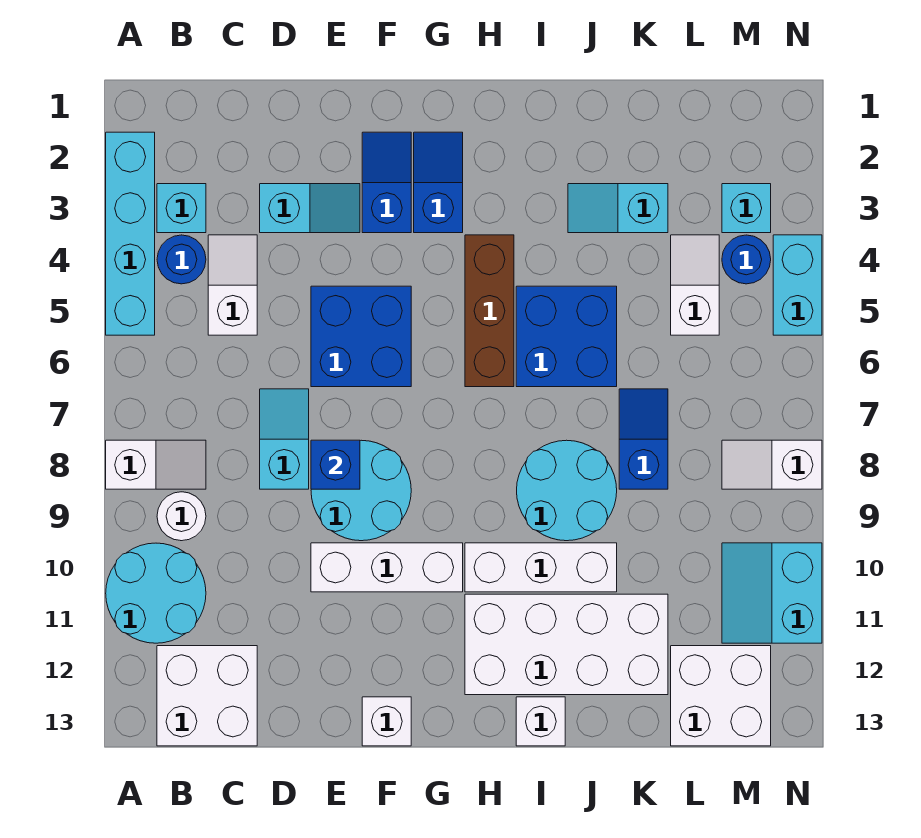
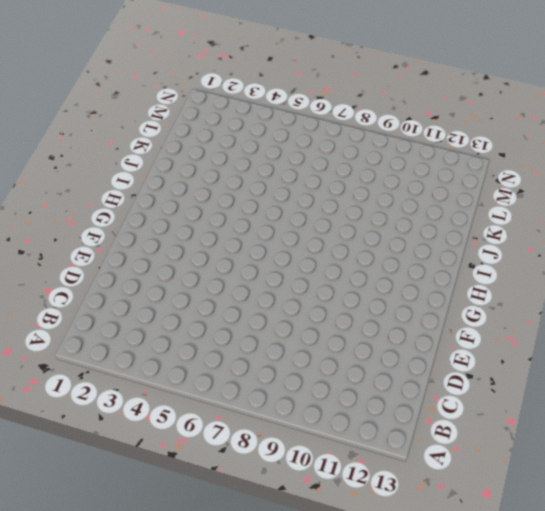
none -> cyan brick A2:A5 level 1
none -> white slope A8:B8 level 1 top A
none -> cyan round brick A10:B11 level 1
none -> cyan brick B3 level 1

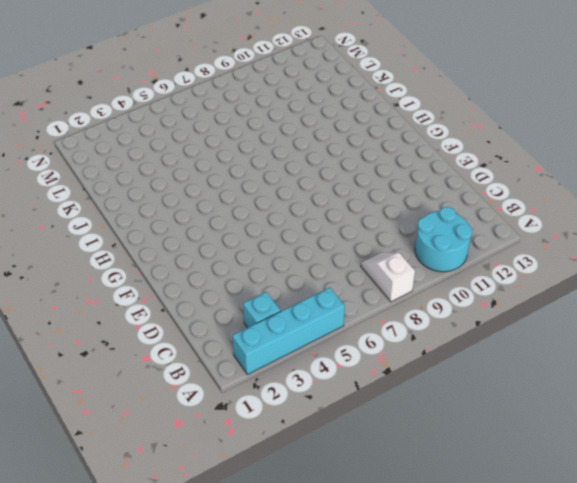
none -> blue round brick B4 level 1
none -> white round brick B9 level 1
none -> white brick B12:C13 level 1
none -> white slope C4:C5 level 1 top 5

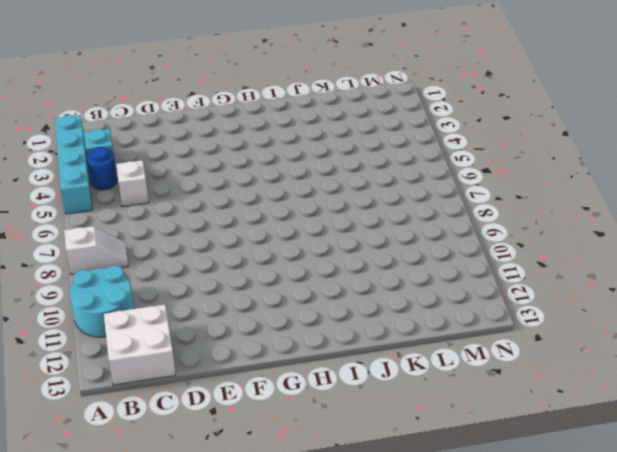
none -> white round brick B9 level 1
none -> cyan slope D3:E3 level 1 top D
none -> cyan slope D7:D8 level 1 top 8
none -> blue brick E5:F6 level 1

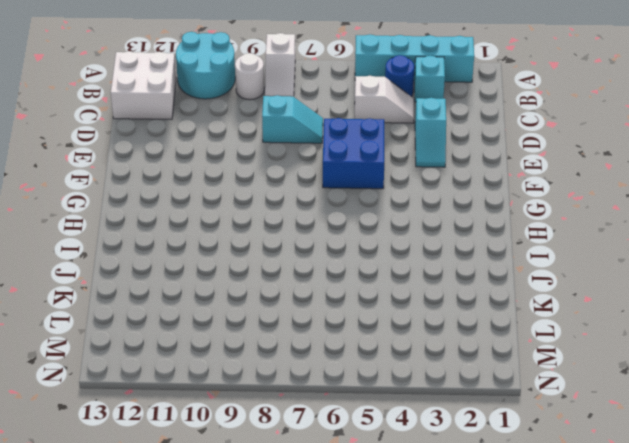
none -> cyan round brick E8:F9 level 1
none -> white brick E10:G10 level 1
none -> blue slope F2:F3 level 1 top 3
none -> white brick F13 level 1

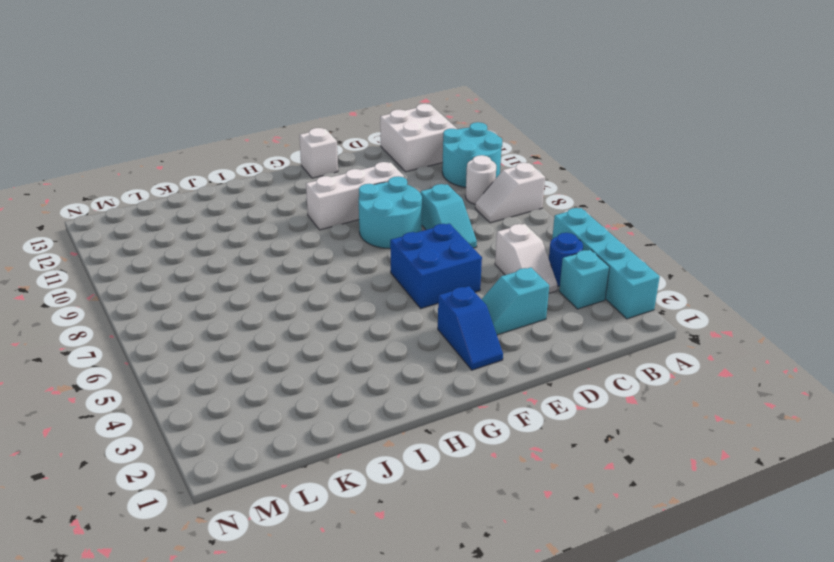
none -> blue slope G2:G3 level 1 top 3
none -> brown brick H4:H6 level 1
none -> white brick H10:J10 level 1
none -> white brick H11:K12 level 1

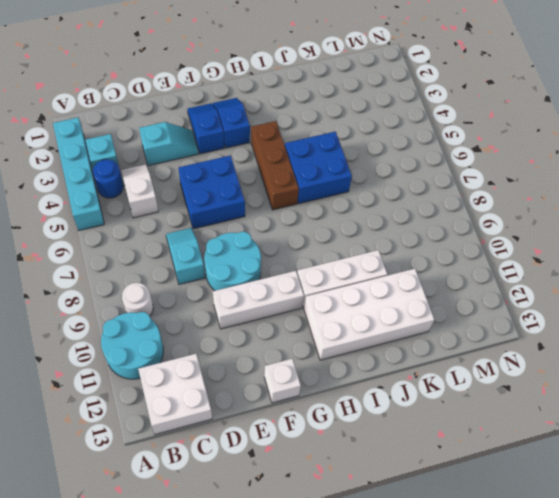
none -> white slope A8:B8 level 1 top A
none -> cyan round brick I8:J9 level 1
none -> white brick I13 level 1
none -> cyan slope J3:K3 level 1 top K

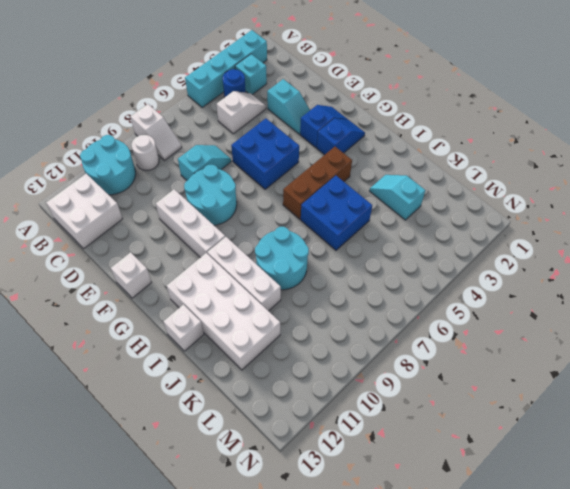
none -> blue slope K7:K8 level 1 top 8
none -> white slope L4:L5 level 1 top 5
none -> white brick L12:M13 level 1
none -> cyan brick M3 level 1

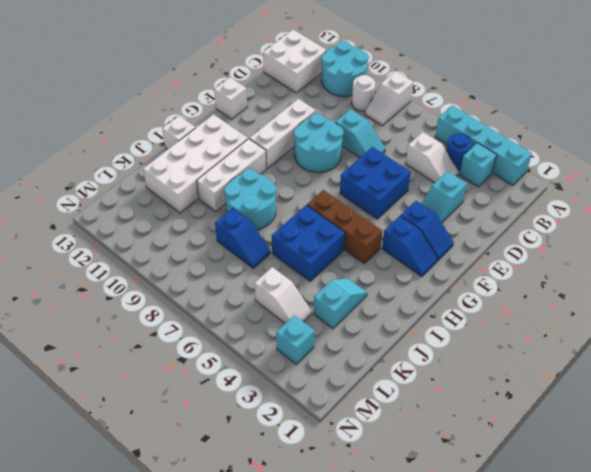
none -> white brick L12:M13 level 1
none -> blue round brick M4 level 1
none -> white slope M8:N8 level 1 top N
none -> cyan slope M10:N11 level 1 top N

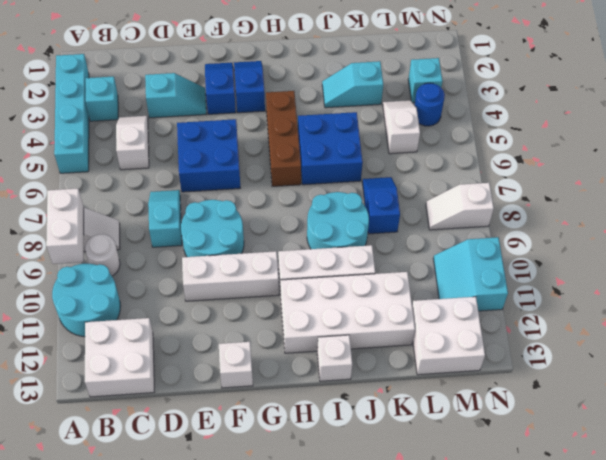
white brick A8:A9 level 2 -> none
none -> blue round brick B4 level 1
none -> cyan brick N4:N5 level 1
none -> blue brick E8 level 2

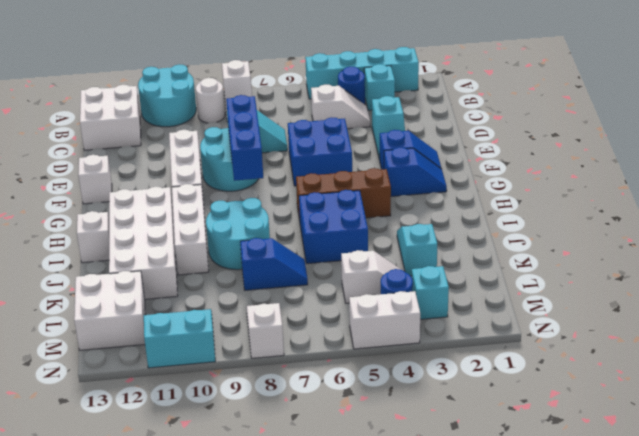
blue brick E8:G8 level 2 -> blue brick E8 level 2
white brick N4:N5 level 1 -> cyan brick N4:N5 level 1

